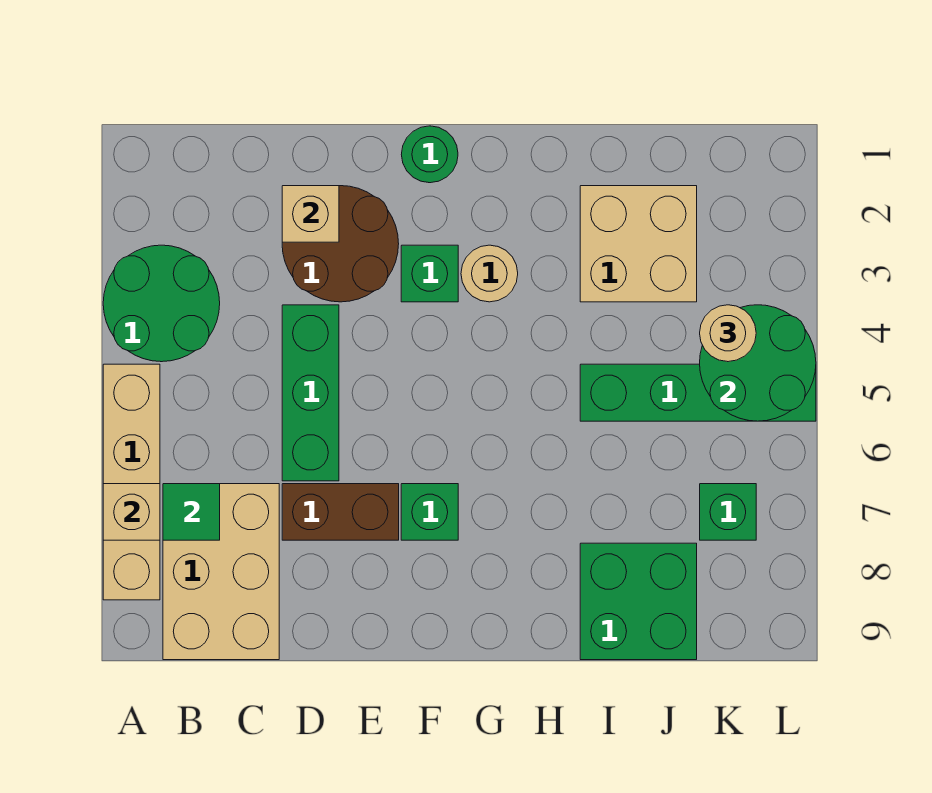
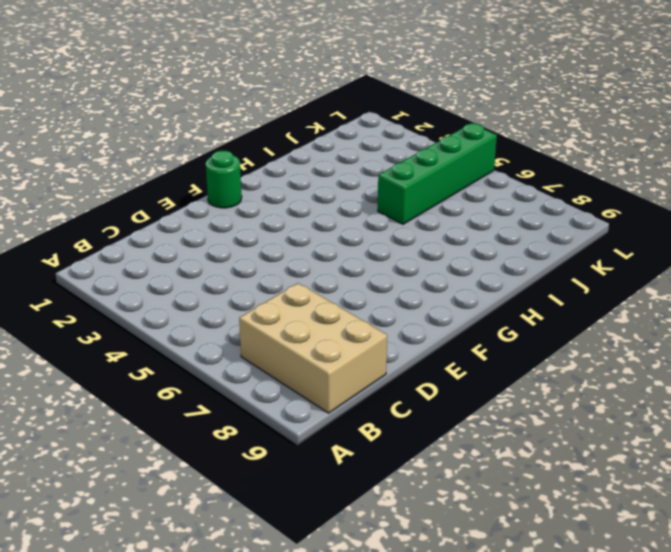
none -> green round brick A3:B4 level 1
none -> tan brick A5:A8 level 1
none -> brown round brick D2:E3 level 1

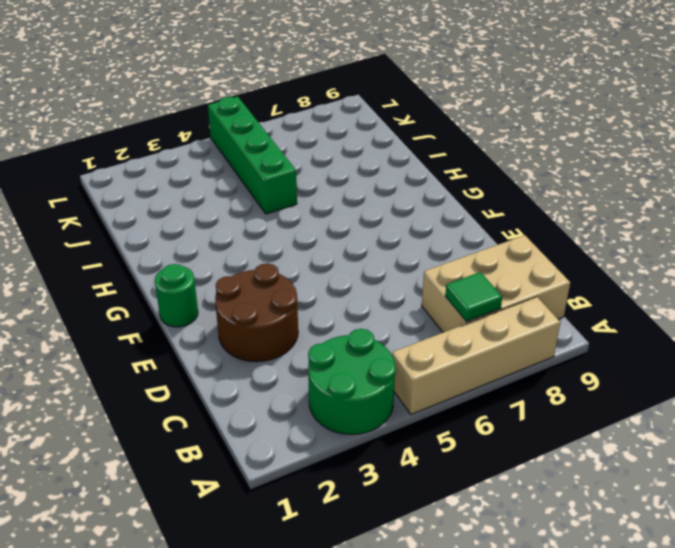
none -> green brick D4:D6 level 1
none -> brown brick D7:E7 level 1
none -> green brick F3 level 1

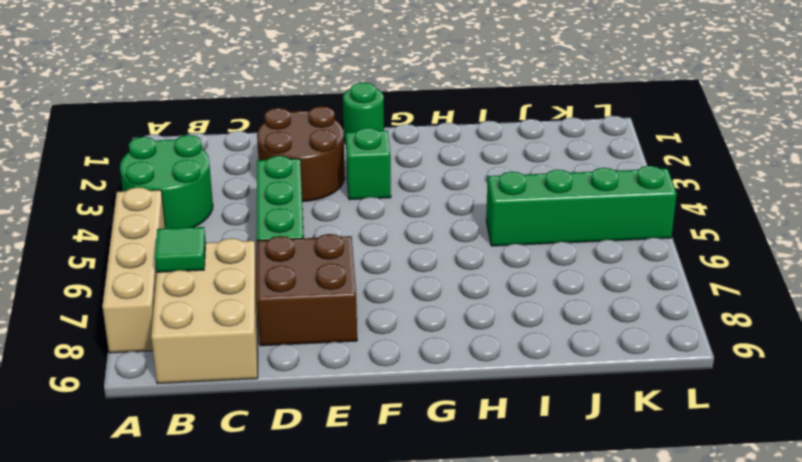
brown brick D7:E8 level 1 -> brown brick D7:E7 level 1
none -> green brick F7 level 1
none -> tan round brick G3 level 1
none -> tan brick I2:J3 level 1

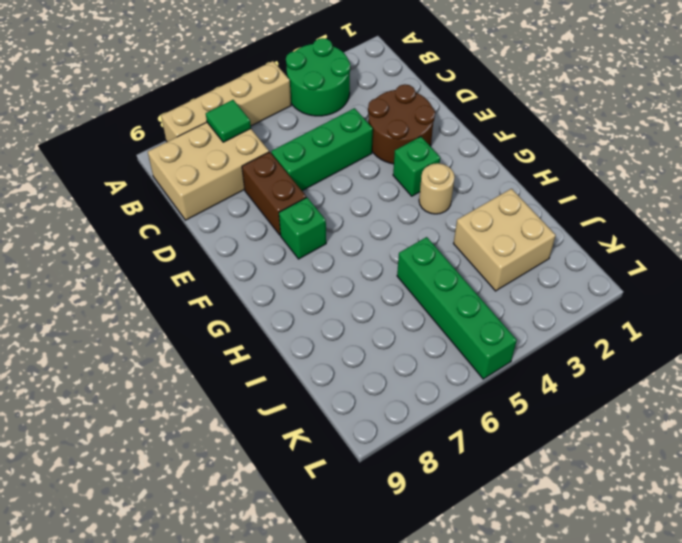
none -> green round brick F1 level 1
none -> green brick I8:J9 level 1
none -> green brick K7 level 1

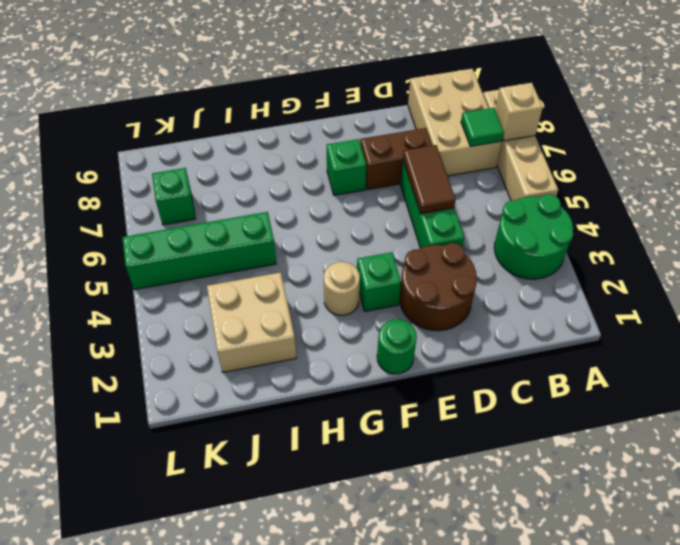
brown tile D5:D6 level 2 -> none
none -> green brick I8:J9 level 1
none -> tan brick D2 level 2
none -> green round brick K4:L5 level 2

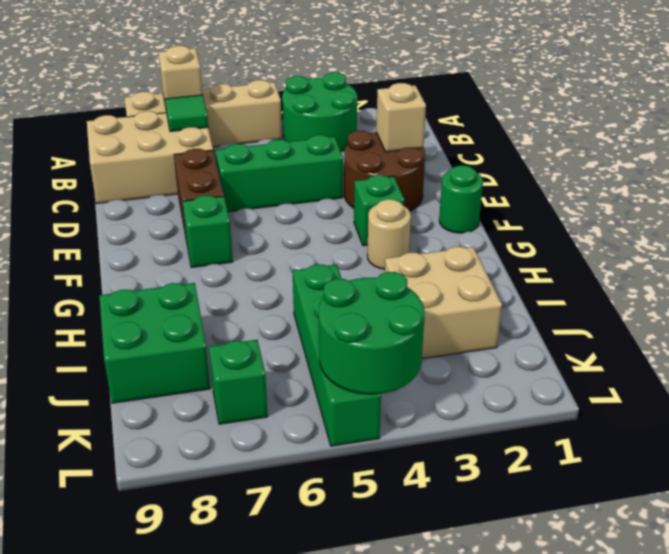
none -> tan round brick K4 level 3

